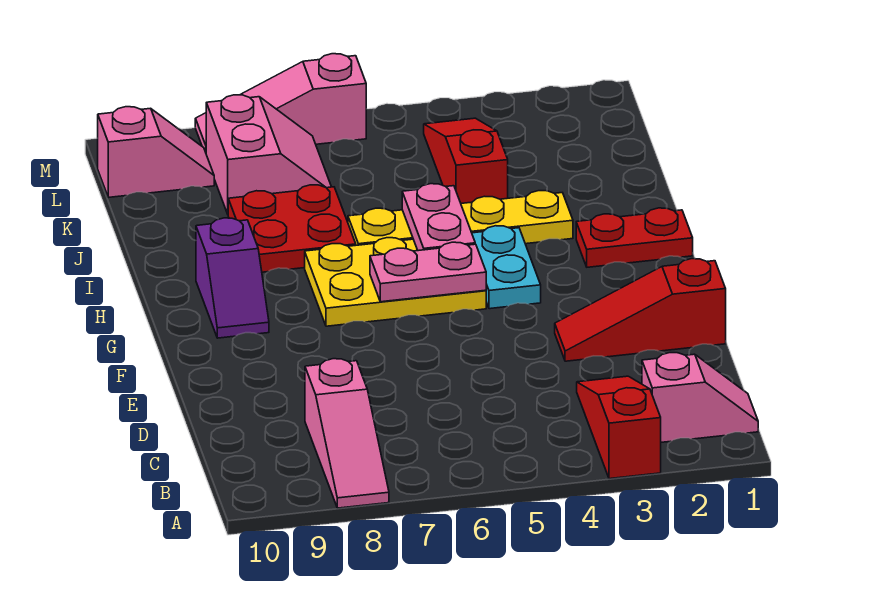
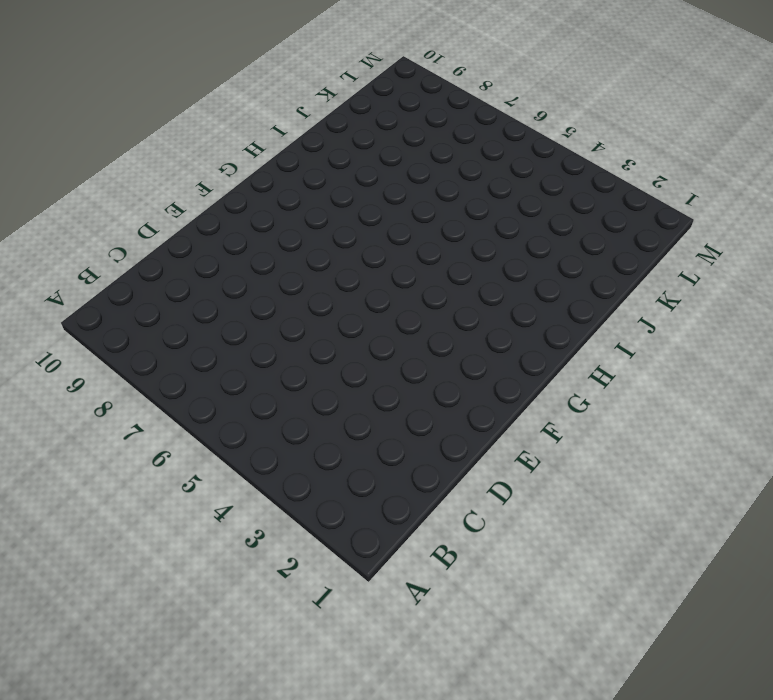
none -> red slope A3:C3 level 1 top A
none -> pink slope A8:C8 level 1 top C
none -> pink slope B1:B2 level 1 top 2

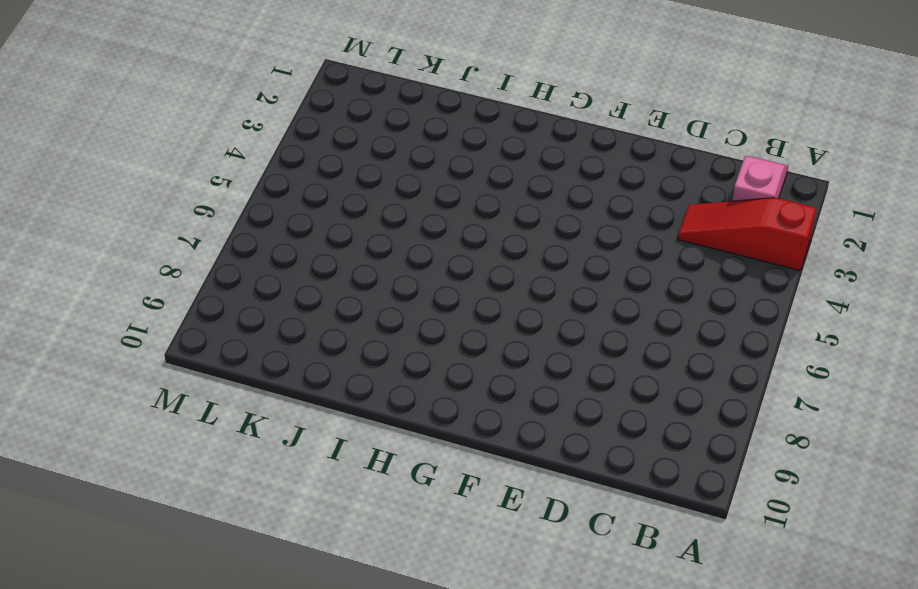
none -> pink slope A8:C8 level 1 top C
none -> red slope E1:E3 level 1 top 1
none -> cyan plate G4:H4 level 1

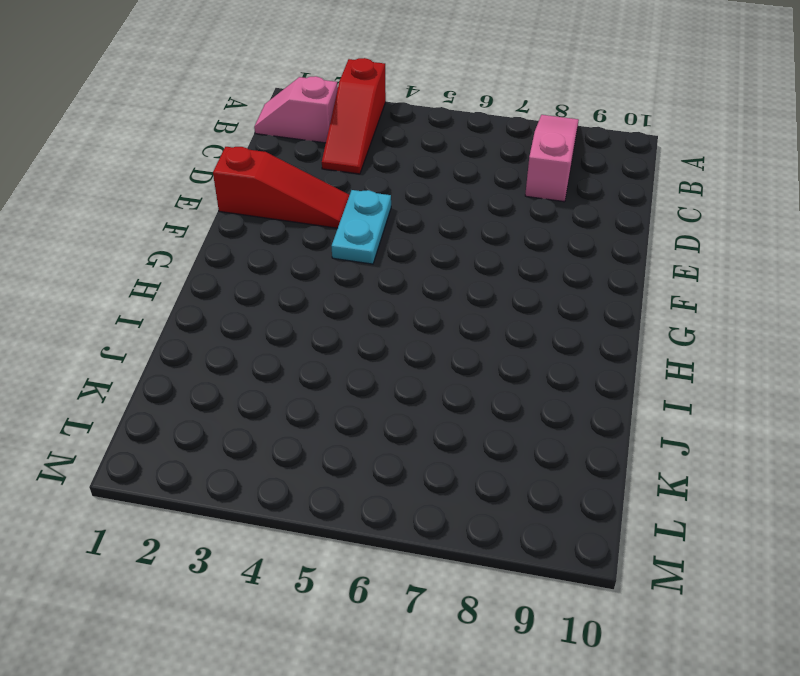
cyan plate E4:F4 level 1 -> cyan plate G4:H4 level 1
none -> yellow plate G5:H7 level 1
none -> purple slope G9:H9 level 1 top H
none -> red plate H1:H2 level 1

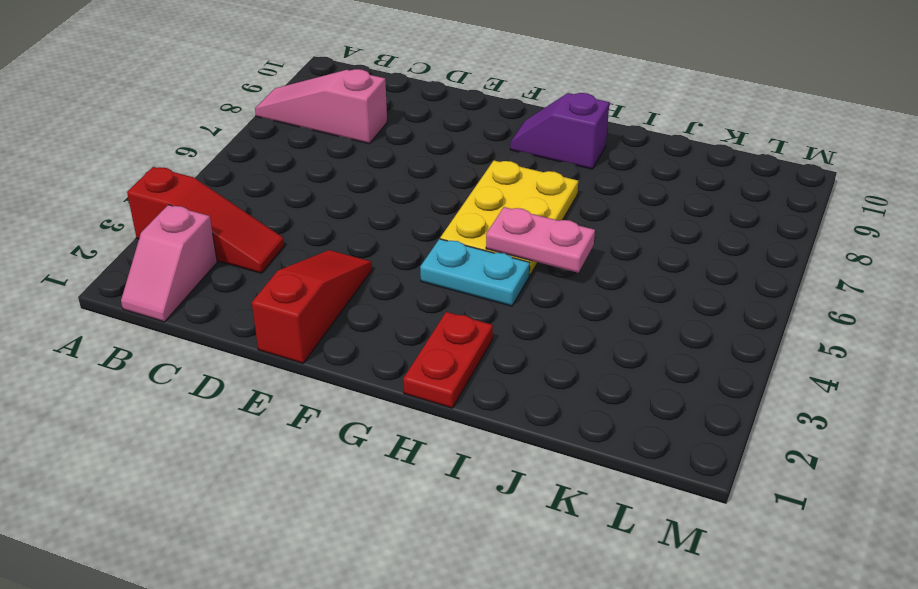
none -> yellow plate I3:I6 level 1
none -> red plate I7:J8 level 1
none -> red slope J4:L4 level 1 top J

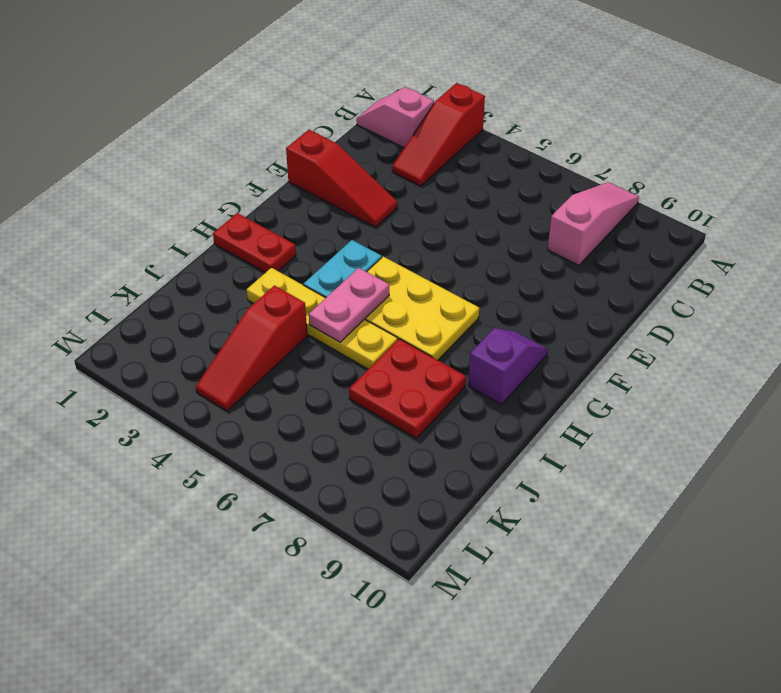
none -> pink slope K7:L8 level 1 top 8
none -> pink slope L9:L10 level 1 top 10
none -> pink slope M6:M8 level 1 top 6

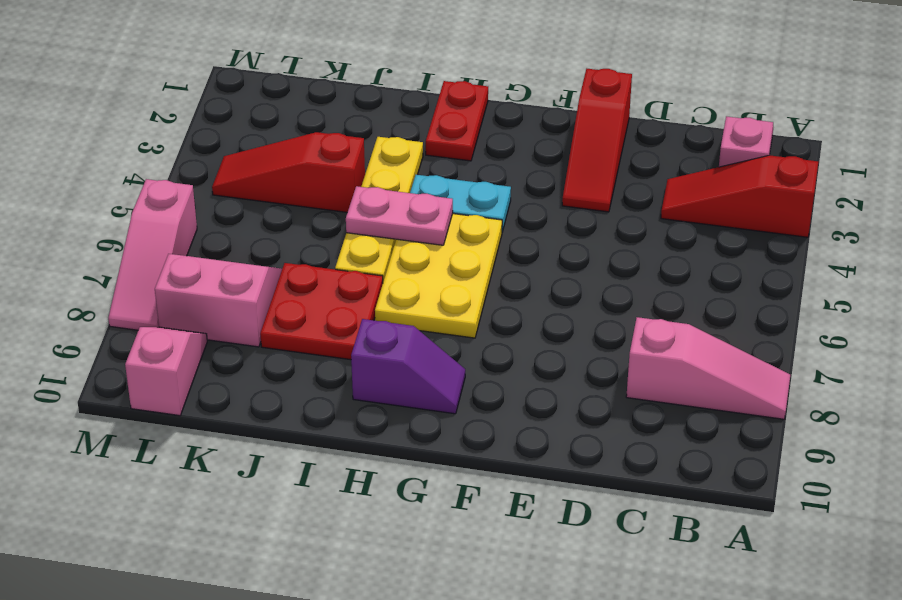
none -> pink plate G5:G6 level 2

